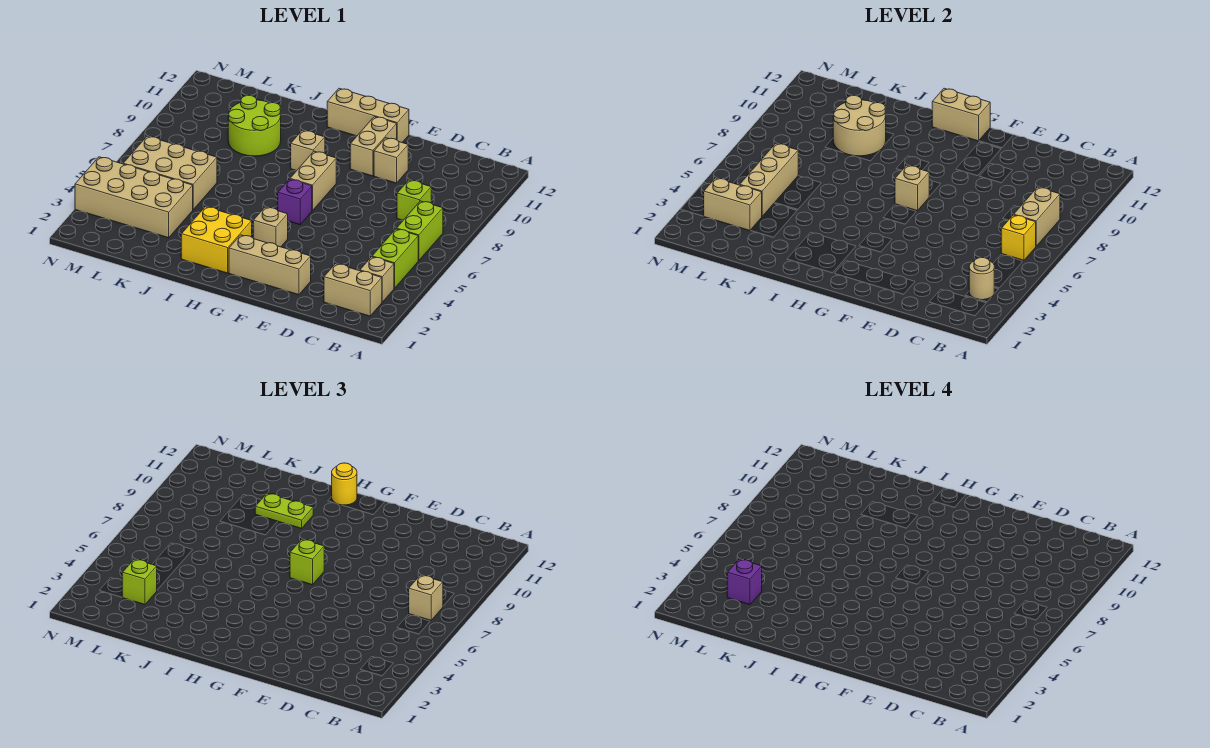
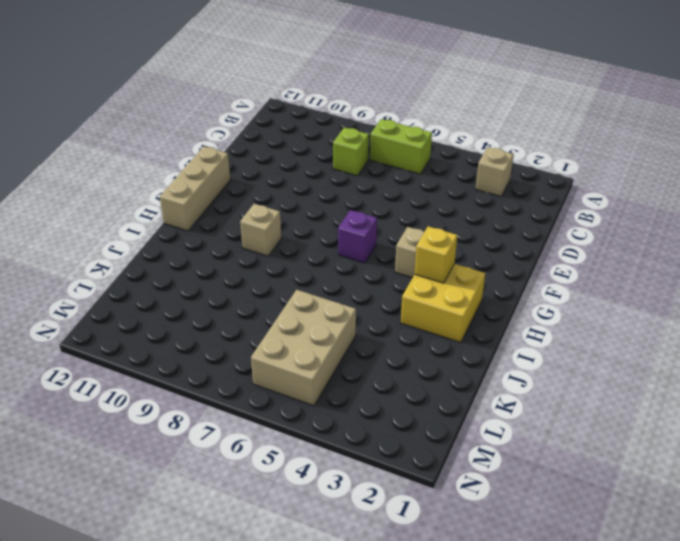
yellow brick H3 level 2 -> yellow brick B6 level 2
none -> tan brick B2:C2 level 1
none -> lime brick B4:B5 level 1
none -> tan brick E2:G2 level 1
none -> tan brick E10 level 1

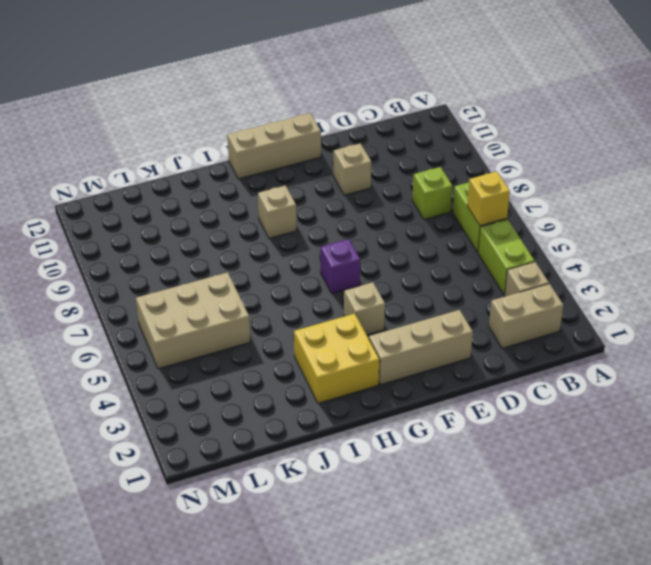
none -> tan brick F10:F11 level 1
none -> tan brick G7:G8 level 1
none -> lime round brick J9:K10 level 1
none -> tan brick K3:N4 level 1

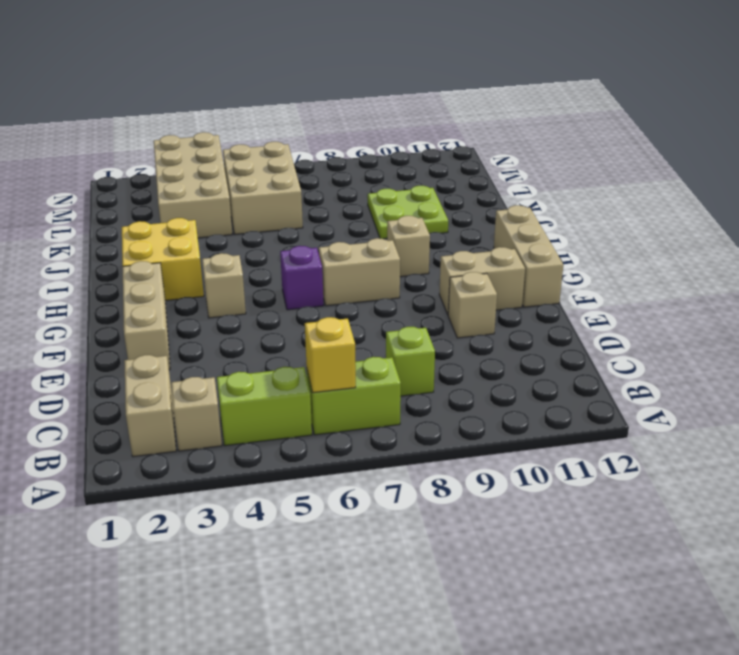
lime plate J9:K10 level 1 -> lime round brick J9:K10 level 1
none -> tan round brick B3 level 2
none -> tan brick B7:B8 level 2
none -> tan brick G7 level 2
none -> tan brick G12:H12 level 2

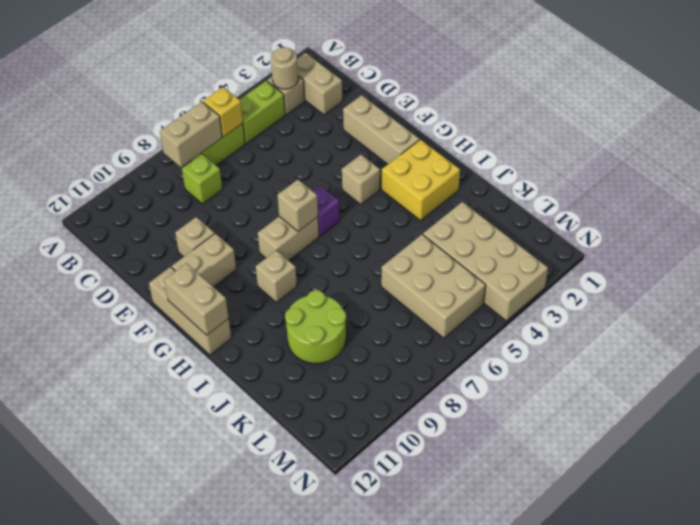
none -> tan round brick J9:K10 level 2
none -> tan brick L3:M3 level 2
none -> tan brick L4:L6 level 2
none -> tan brick B7 level 3

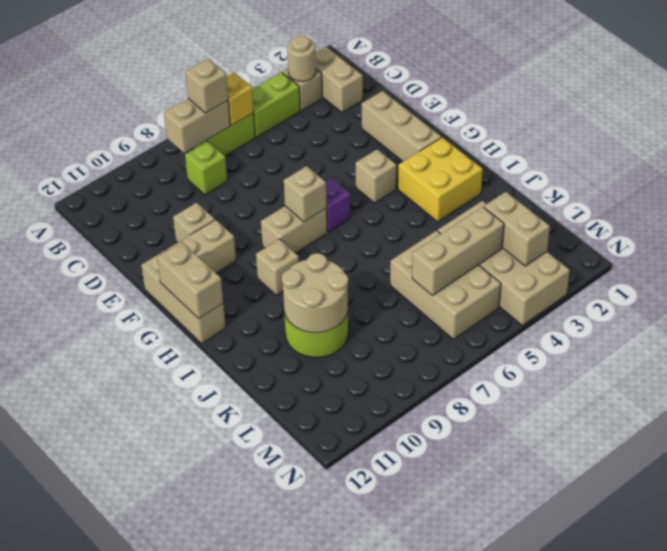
none -> lime brick G7 level 3
none -> yellow round brick H12 level 3
none -> lime plate I10:J10 level 3
none -> lime brick L3 level 3

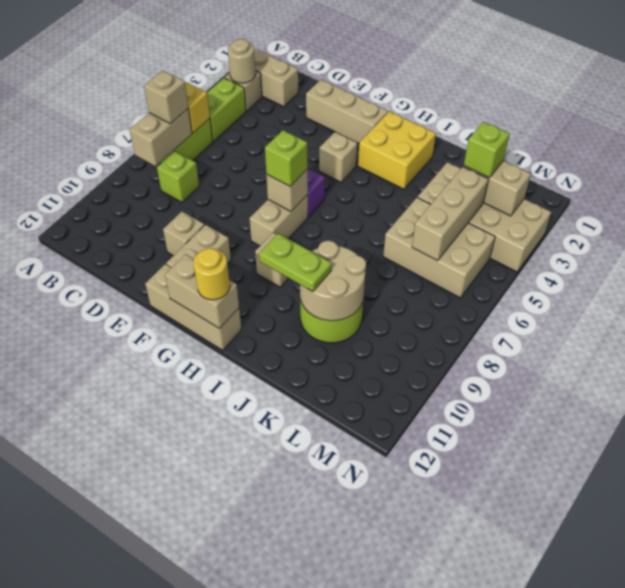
none -> purple brick L3 level 4

